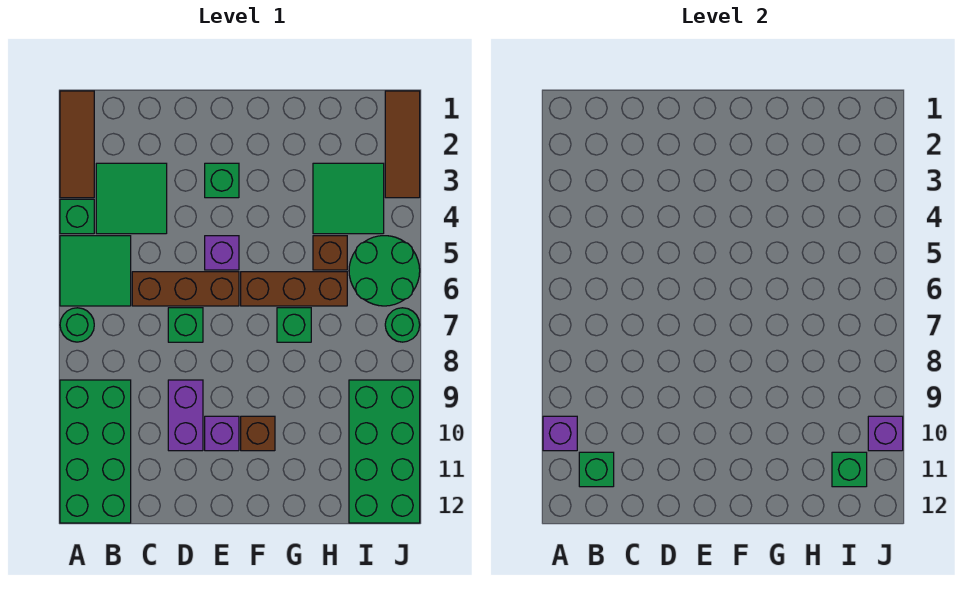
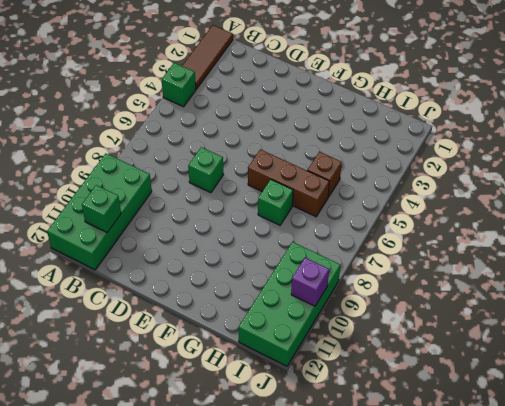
none -> green tile A5:B6 level 1
none -> green round brick A7 level 1
none -> green tile B3:C4 level 1

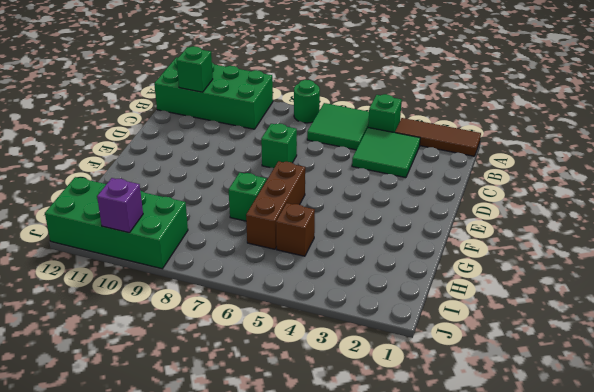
none -> brown brick C6:E6 level 1
none -> purple brick D9:D10 level 1
none -> green brick E3 level 1

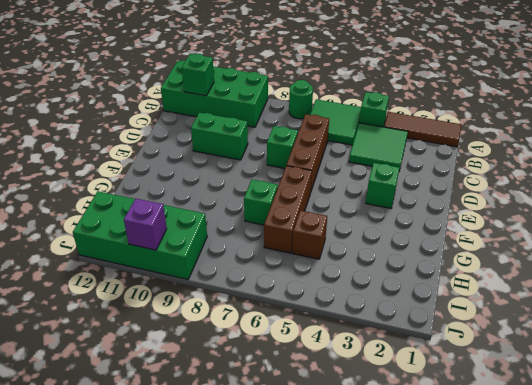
green brick D9:D10 level 1 -> purple brick D9:D10 level 1
none -> purple brick E5 level 1
none -> purple brick E10 level 1
none -> brown brick F10 level 1

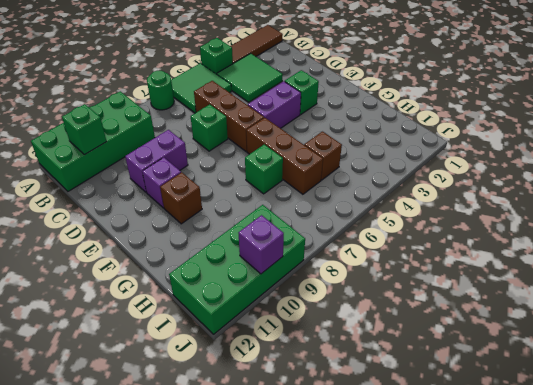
purple brick E4:E5 level 1 -> purple brick E5 level 1
none -> green tile H3:I4 level 1
none -> green round brick I5:J6 level 1
none -> brown tile J1:J3 level 1

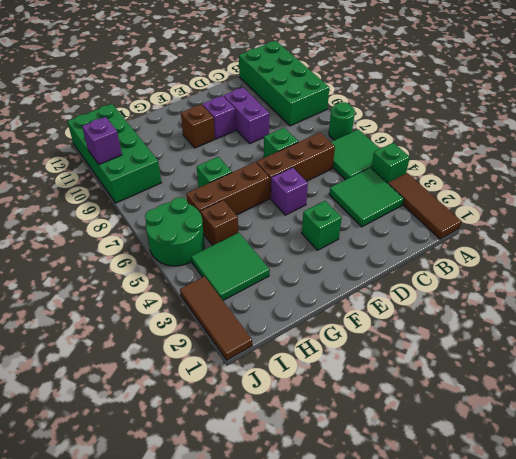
none -> green round brick J7 level 1
none -> purple brick A10 level 2
none -> green brick B11 level 2

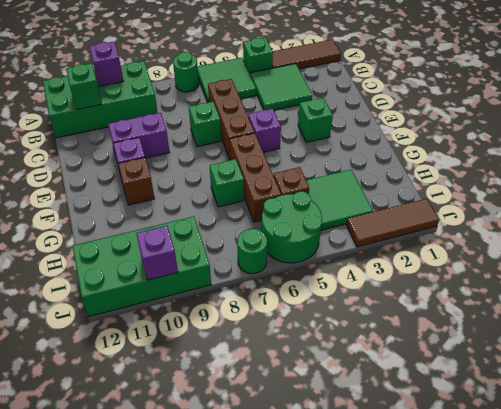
none -> green brick I11 level 2

